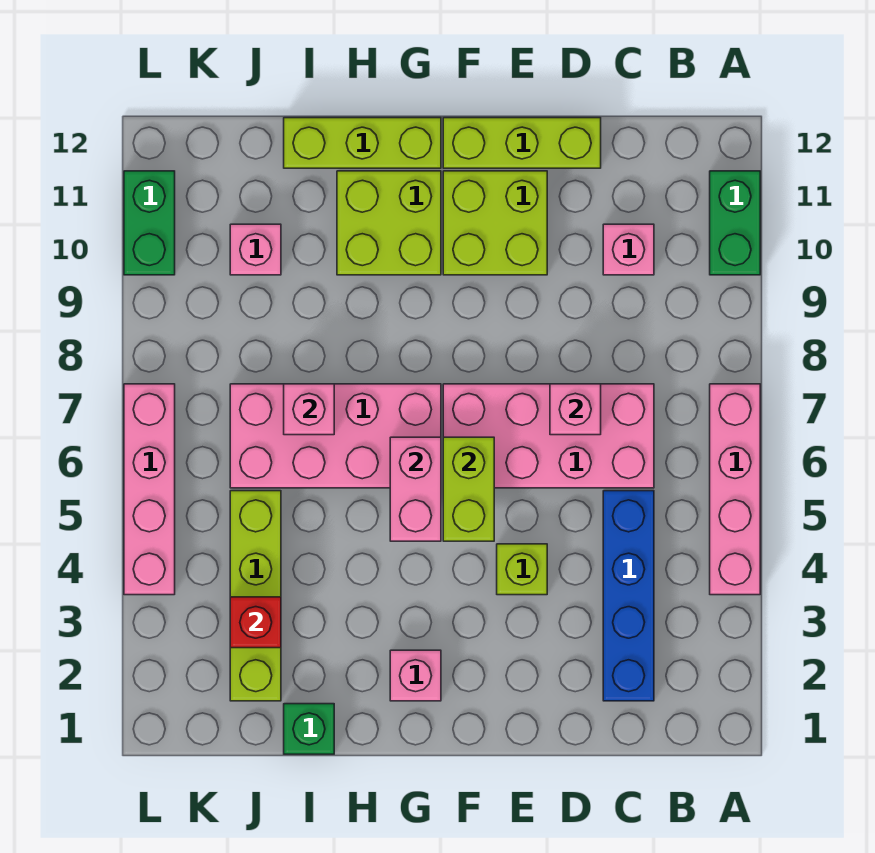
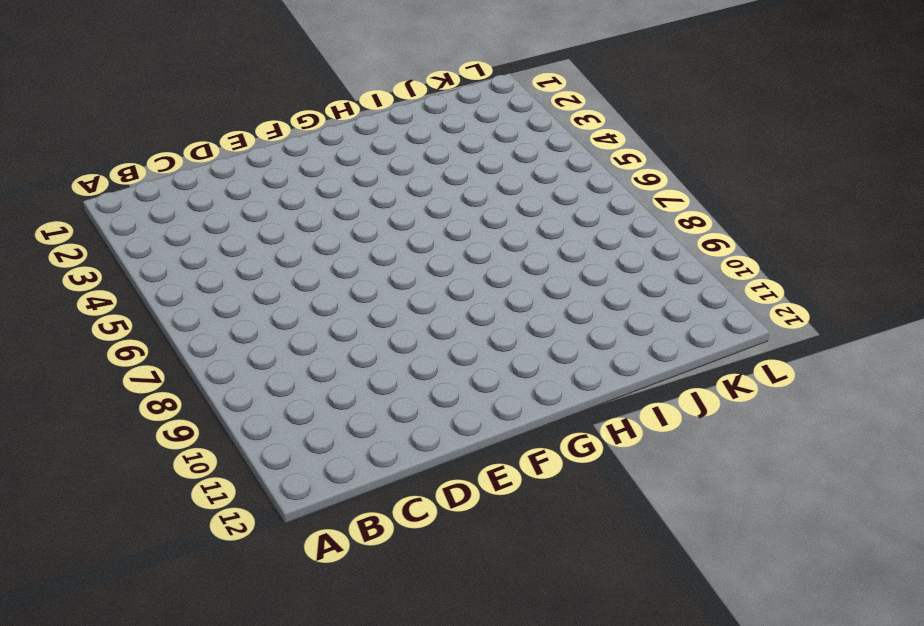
none -> pink brick A4:A7 level 1
none -> green brick A10:A11 level 1
none -> blue brick C2:C5 level 1

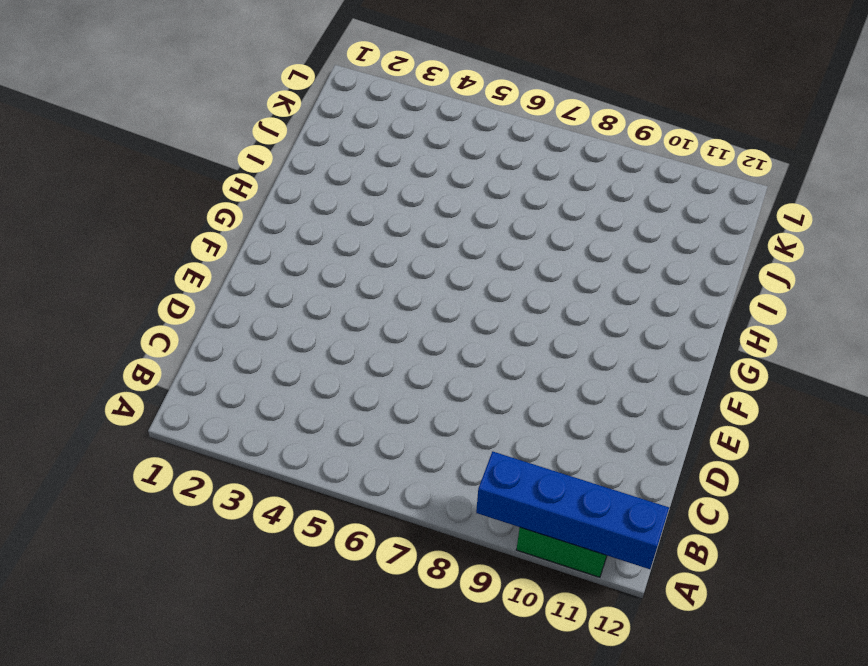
blue brick A9:A12 level 2 -> blue brick C2:C5 level 1
none -> pink brick A4:A7 level 1
none -> pink brick C6:F7 level 1
none -> pink brick C10 level 1

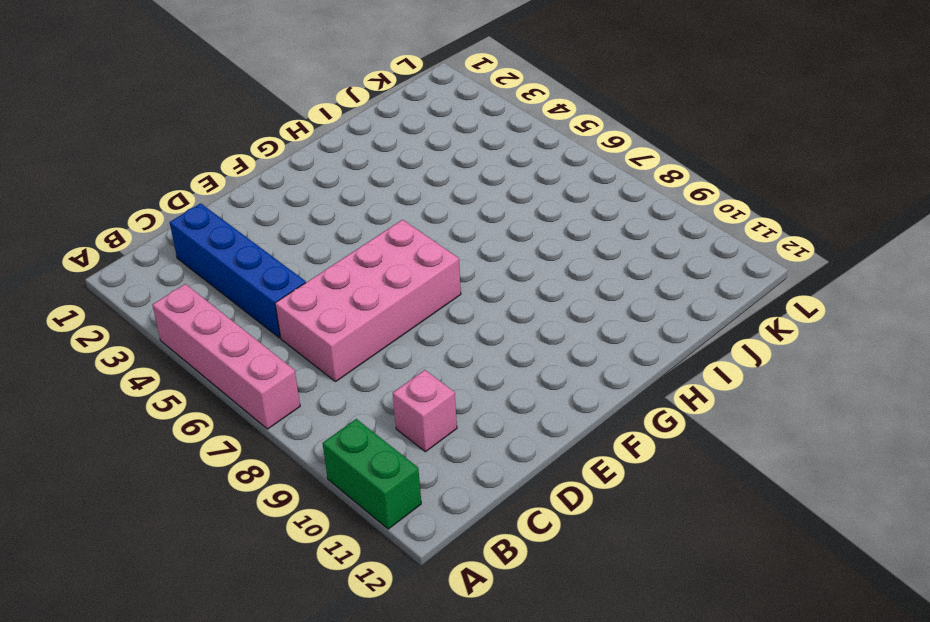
none -> lime brick D12:F12 level 1
none -> lime brick E4 level 1
none -> lime brick E10:F11 level 1

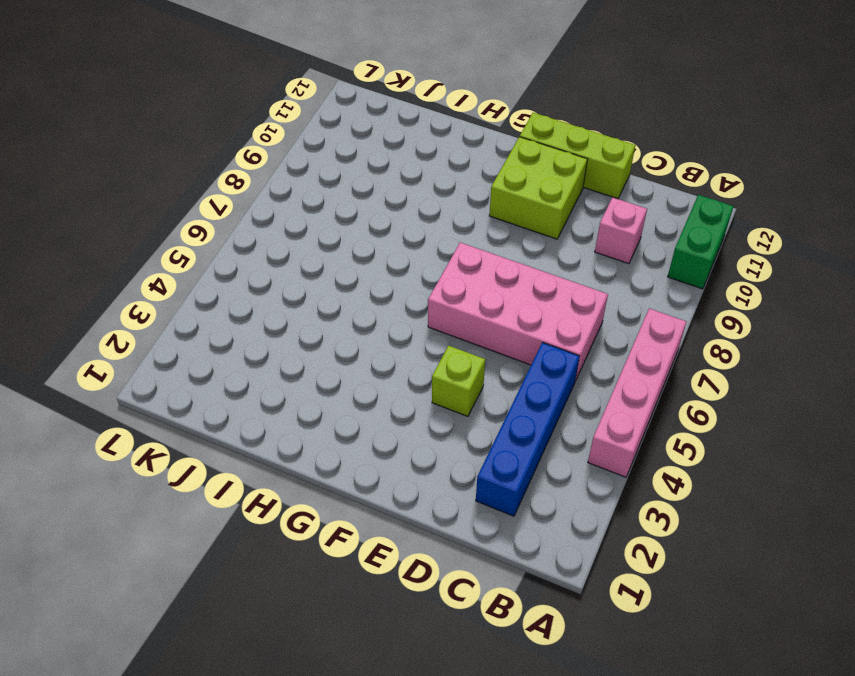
none -> pink brick G2 level 1
none -> pink brick G6:J7 level 1
none -> lime brick G10:H11 level 1

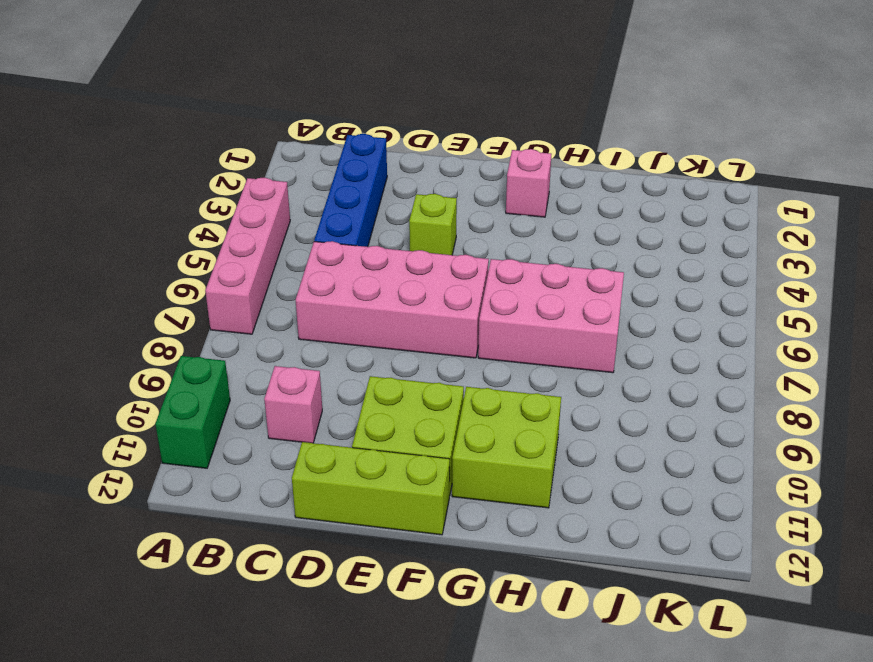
pink brick G6:I7 level 1 -> pink brick G6:J7 level 1
none -> lime brick G12:I12 level 1
none -> green brick I1 level 1
none -> lime brick J2:J5 level 1

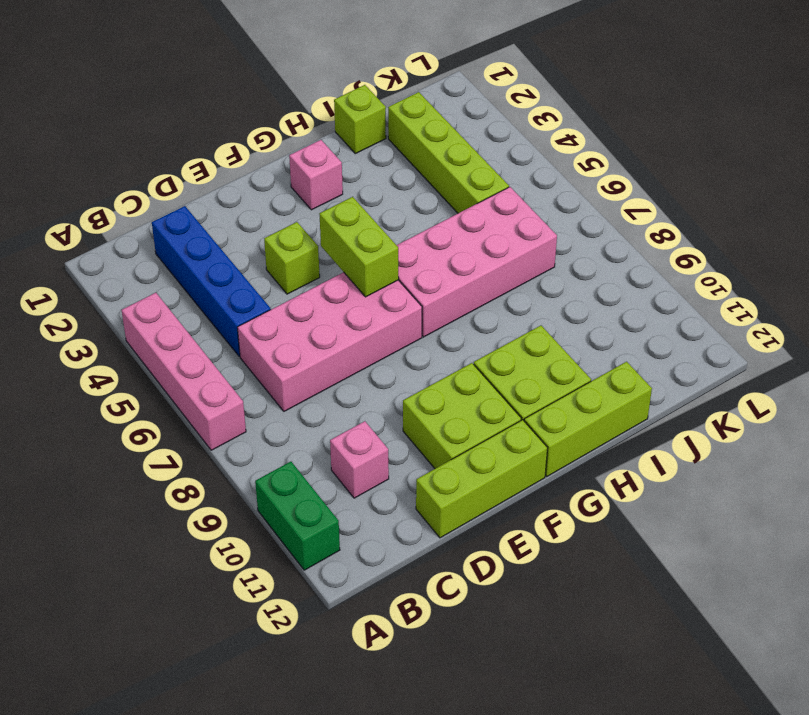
lime brick I1 level 1 -> green brick I1 level 1
none -> pink brick J10 level 1
none -> pink brick L4:L7 level 1
none -> green brick L10:L11 level 1

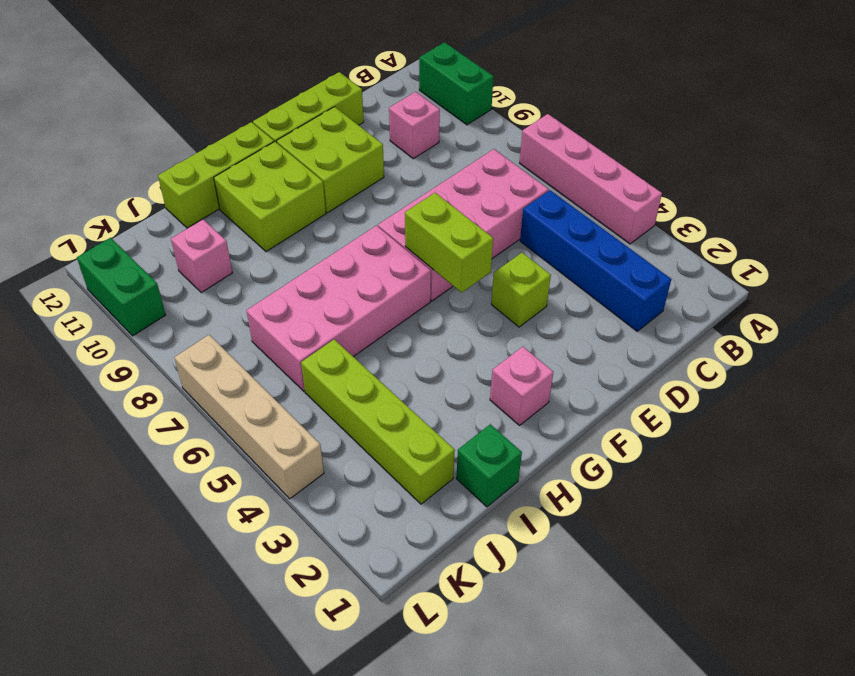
tan brick L4:L7 level 1 -> pink brick L4:L7 level 1
none -> pink brick D7 level 2
none -> pink brick G5:G6 level 2
none -> pink brick I7 level 2

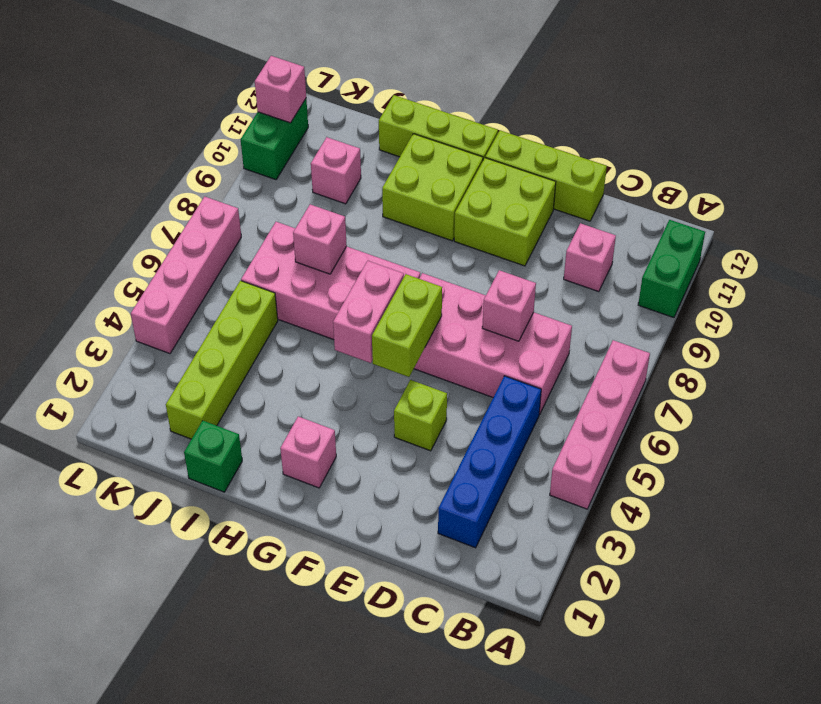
pink brick L11 level 2 -> none
none -> red brick J3 level 2

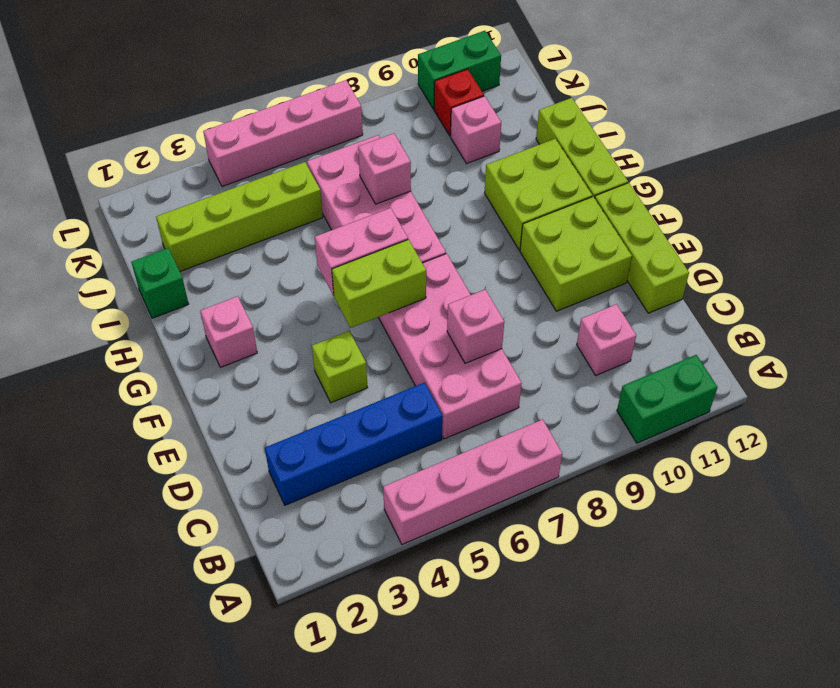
red brick K10 level 1 -> red brick J3 level 2

